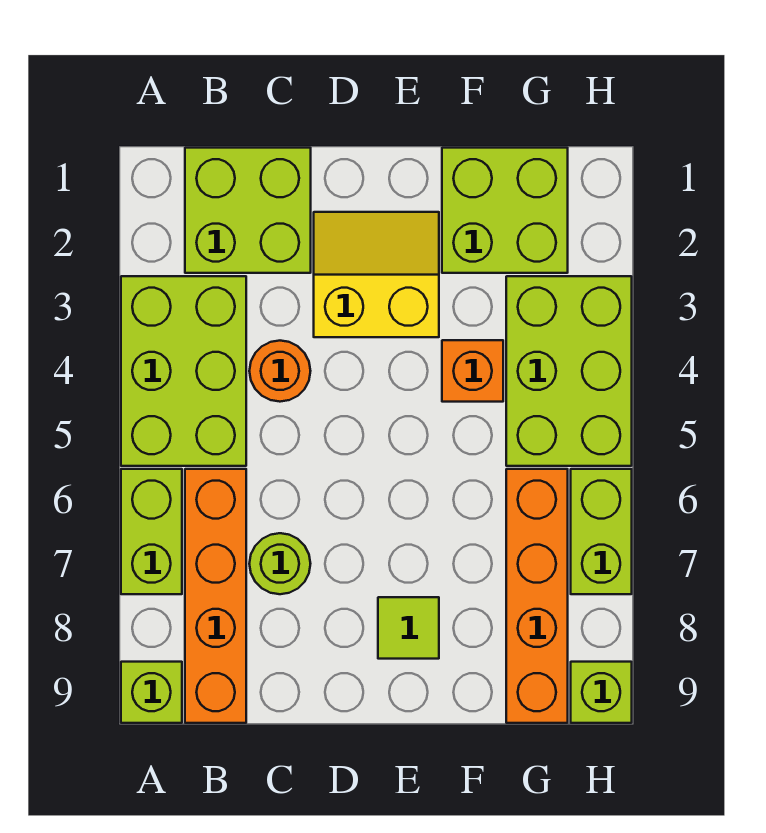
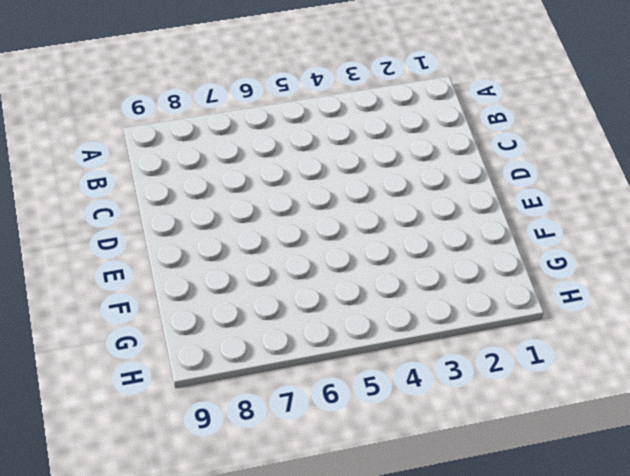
none -> lime brick A3:B5 level 1
none -> lime brick A6:A7 level 1
none -> lime brick A9 level 1

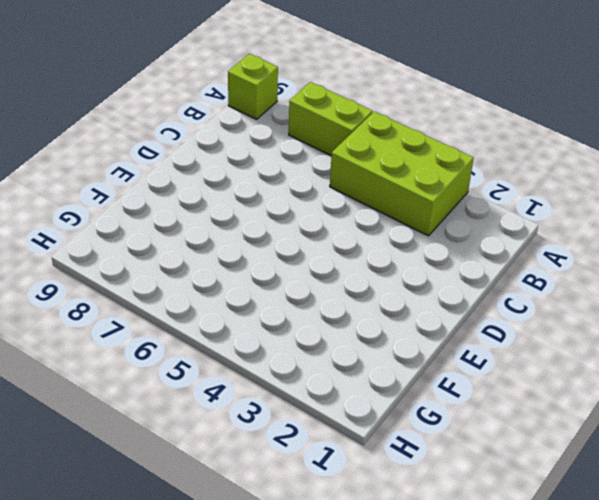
none -> lime brick B1:C2 level 1
none -> orange brick B6:B9 level 1
none -> orange round brick C4 level 1

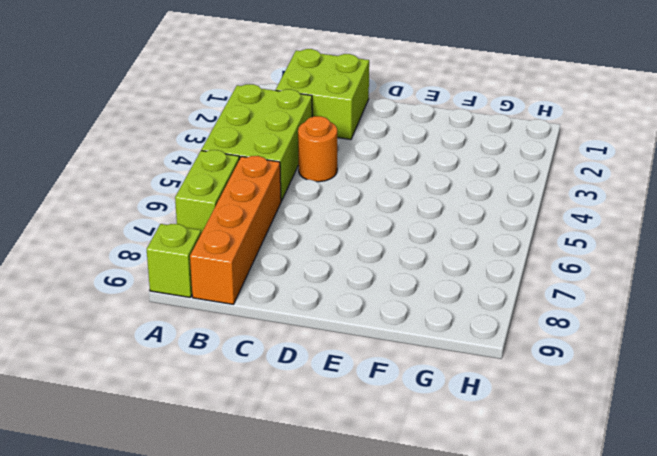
none -> lime round brick C7 level 1
none -> yellow slope D2:E3 level 1 top 3
none -> lime tile E8 level 1

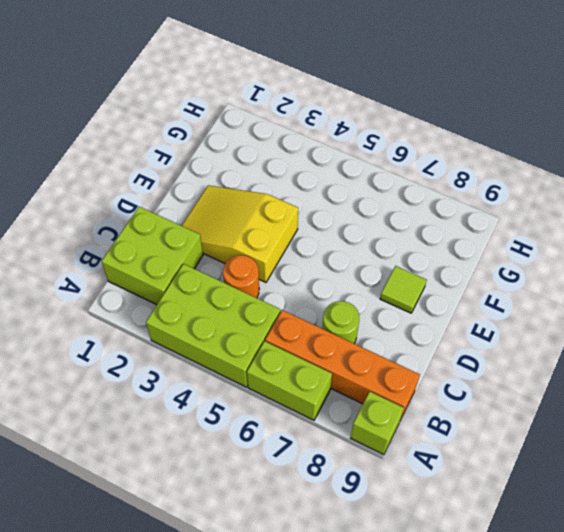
yellow slope D2:E4 level 1 top 4 -> yellow slope D2:E3 level 1 top 3
none -> lime brick F1:G2 level 1
none -> orange brick F4 level 1
none -> lime brick G3:H5 level 1

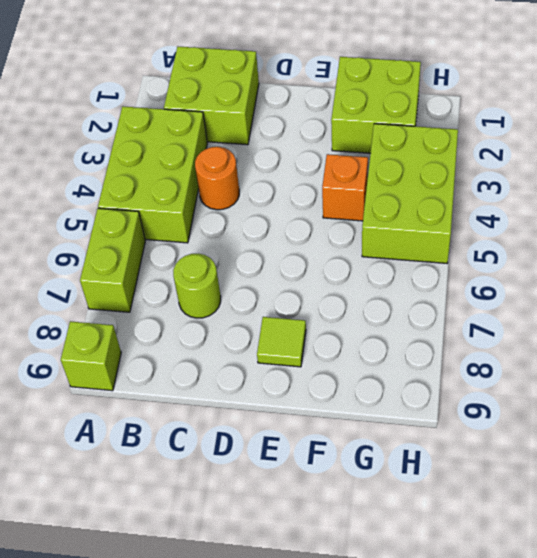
none -> orange brick B6:B9 level 1
none -> yellow slope D2:E3 level 1 top 3
none -> orange brick G6:G9 level 1

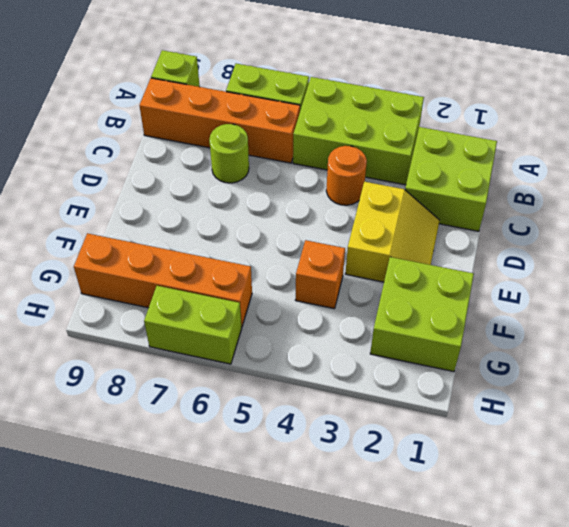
none -> lime tile E8 level 1
none -> lime brick G3:H5 level 1
none -> lime brick H9 level 1

